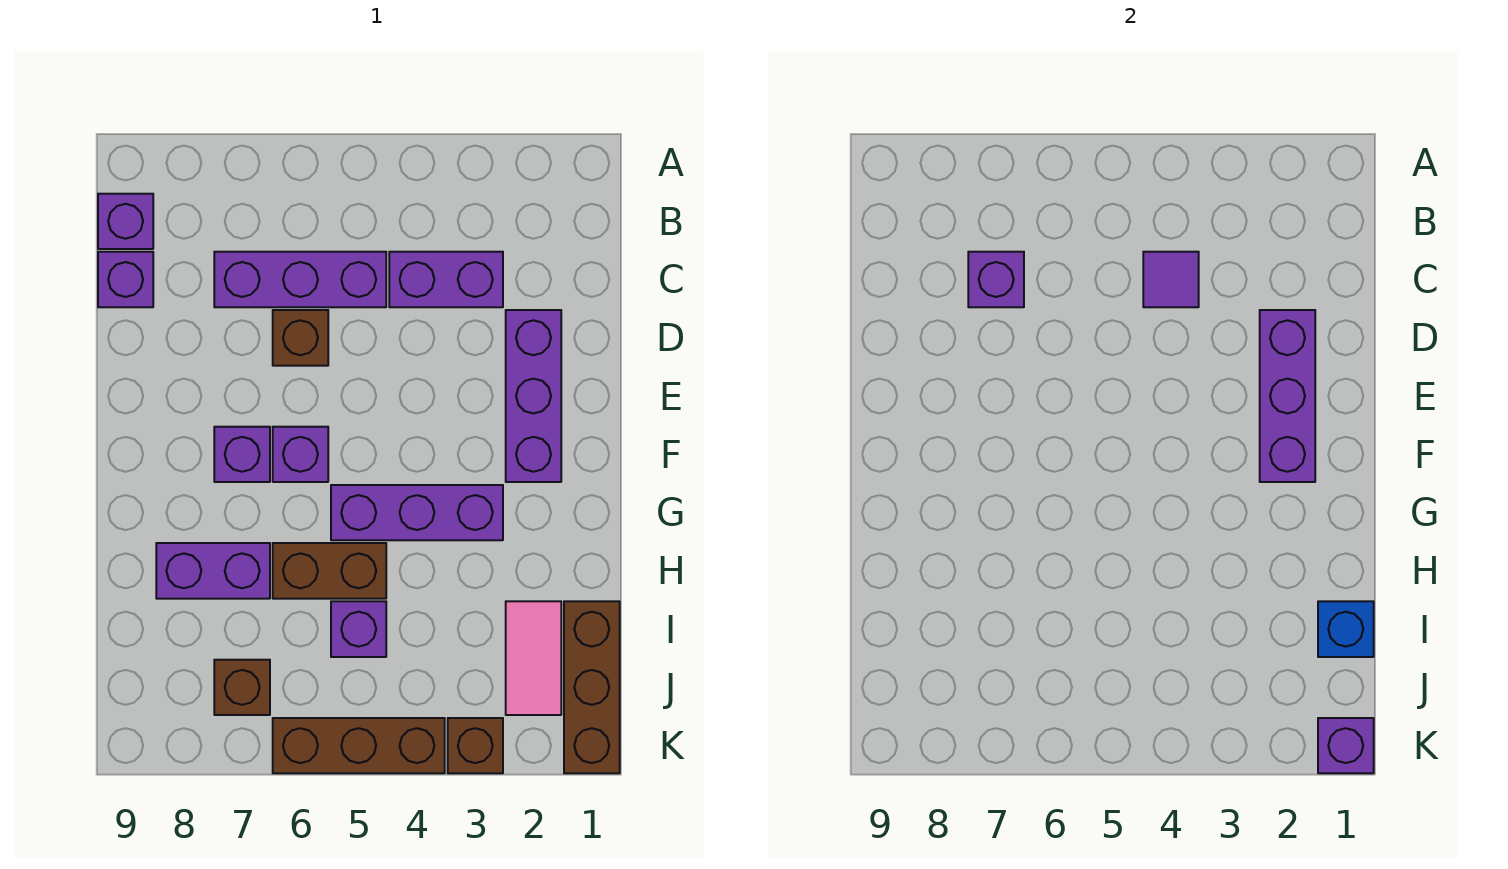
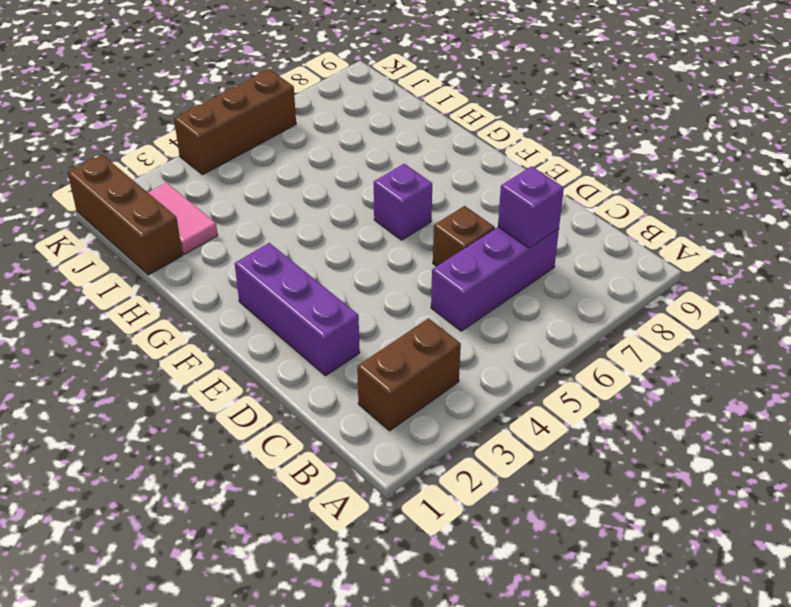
brown brick B2:B3 level 1 -> brown brick H5:H6 level 1
none -> purple brick B9 level 1
none -> purple brick C3:C4 level 1
none -> purple brick C9 level 1

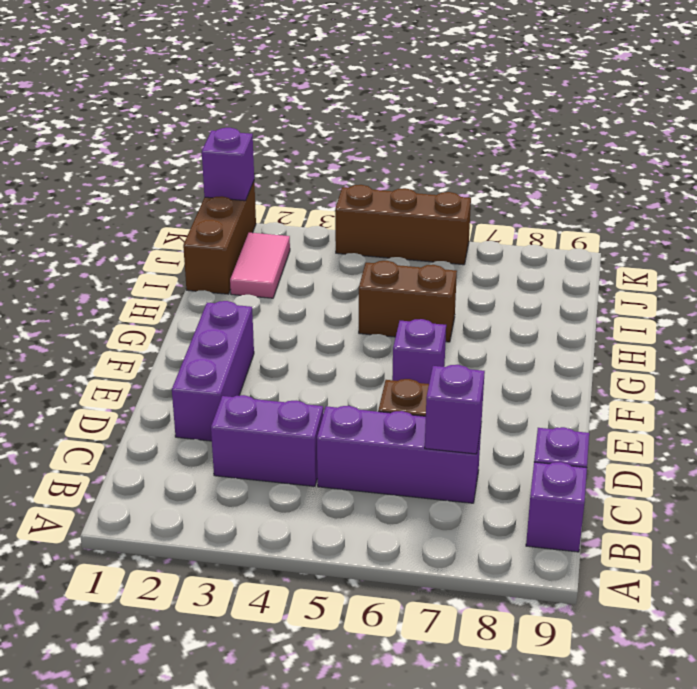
none -> purple brick F7 level 1
none -> purple brick G3:G5 level 1
none -> purple brick H7:H8 level 1

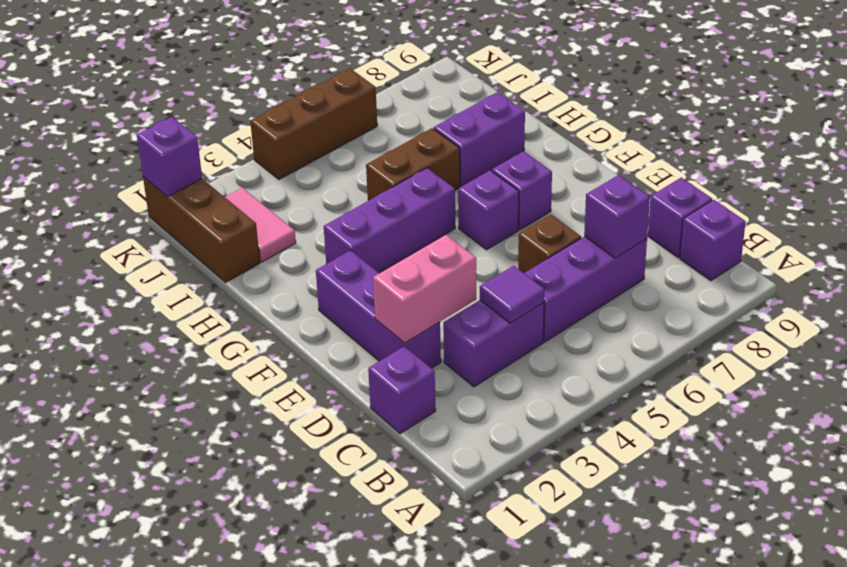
purple brick C1 level 1 -> purple brick I5 level 1
pink brick D2:D3 level 2 -> purple brick D2:F2 level 2
none -> brown brick J7 level 1
none -> brown brick K3 level 1
none -> blue brick I1 level 2

